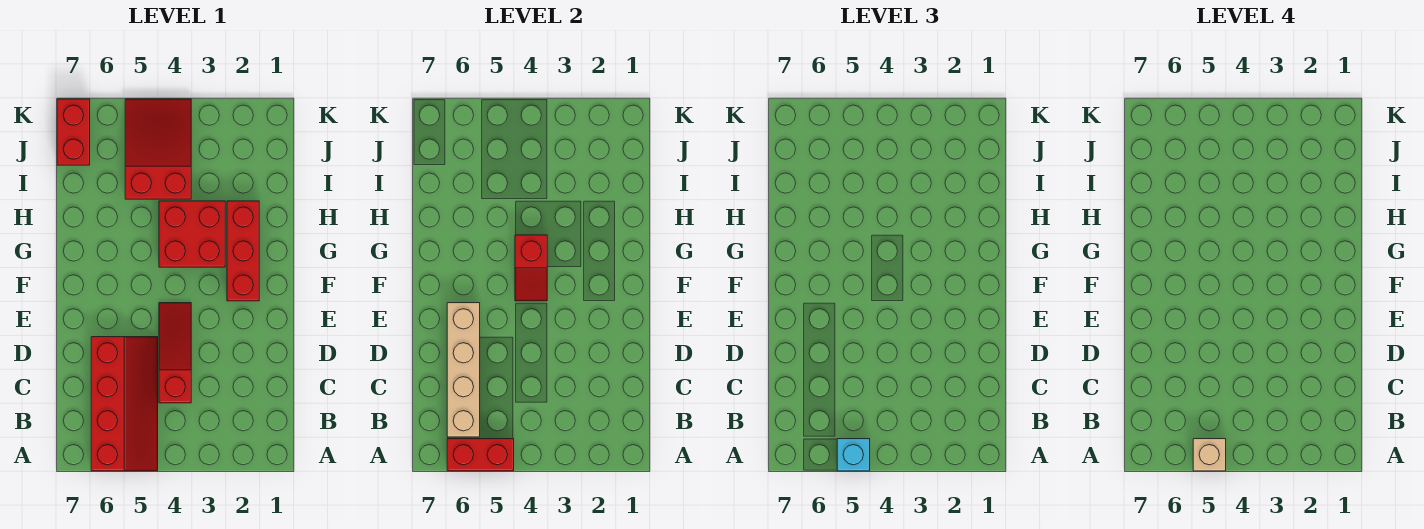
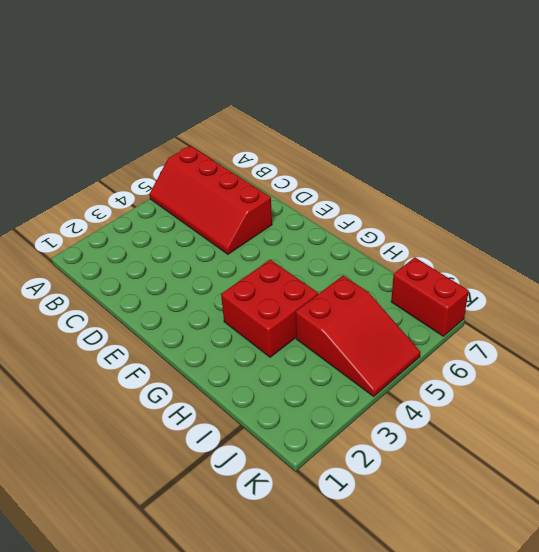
none -> red slope C4:E4 level 1 top C
none -> red brick F2:H2 level 1

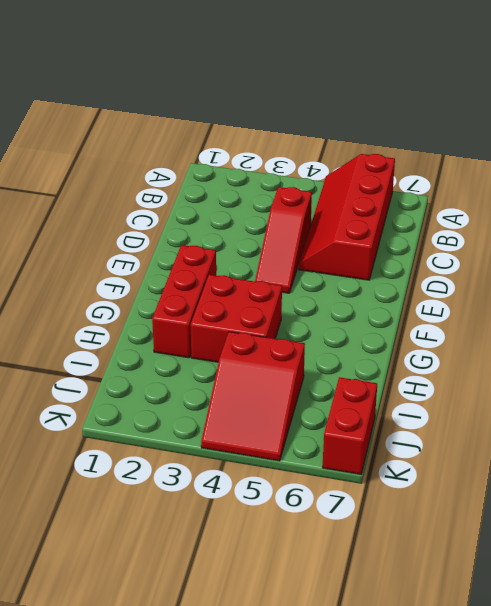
none -> red brick A5:A6 level 2
none -> tan brick B6:E6 level 2

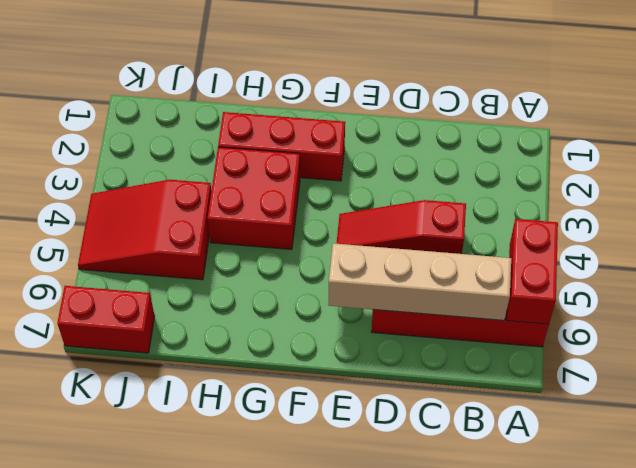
none -> red slope F4:G4 level 2 top G
none -> cyan brick A5 level 3

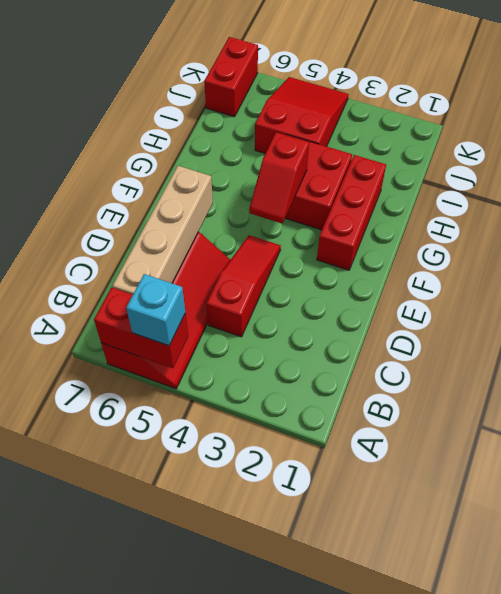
none -> tan brick A5 level 4

